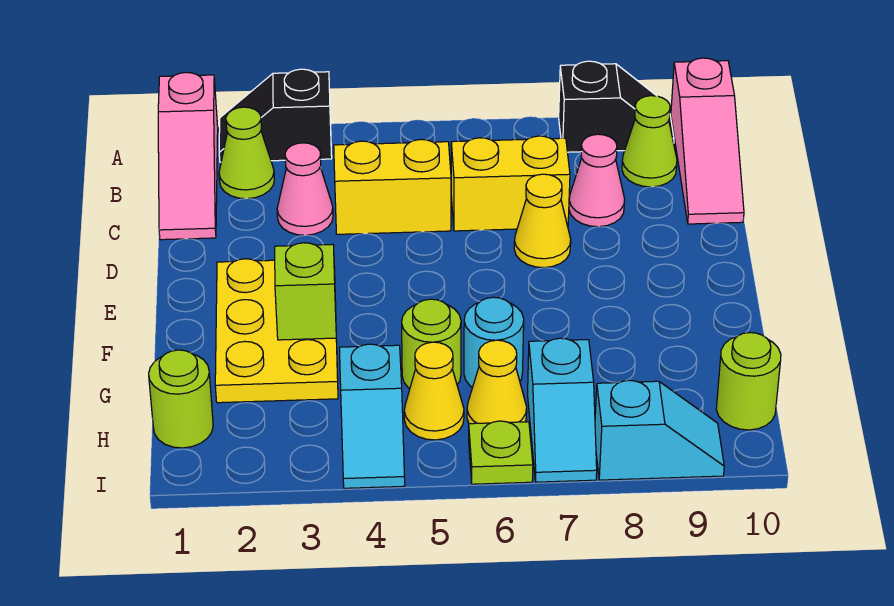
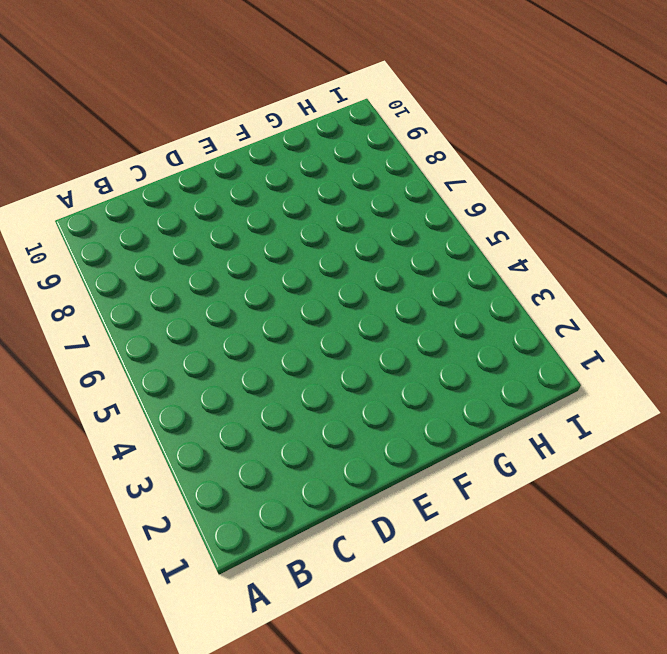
none -> pink slope A1:C1 level 1 top A
none -> black slope A2:A3 level 1 top 3
none -> black slope A8:A9 level 1 top 8

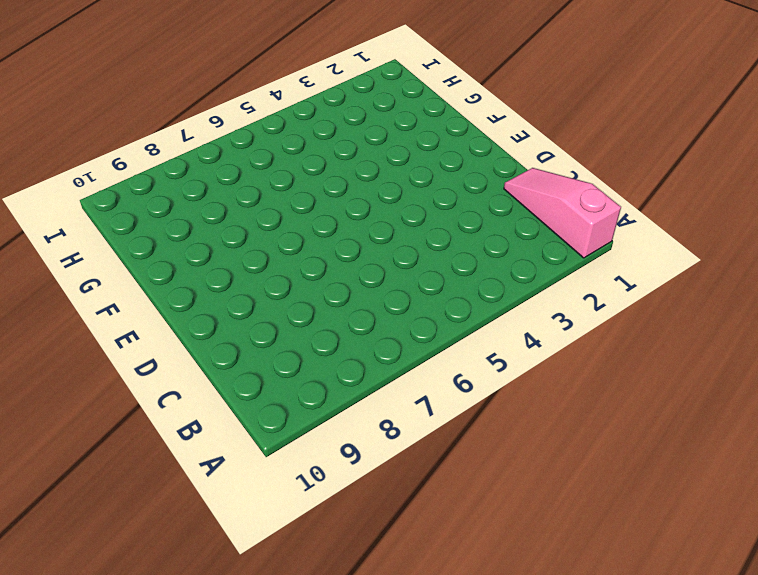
none -> black slope A2:A3 level 1 top 3
none -> black slope A8:A9 level 1 top 8
none -> pink slope A10:C10 level 1 top A

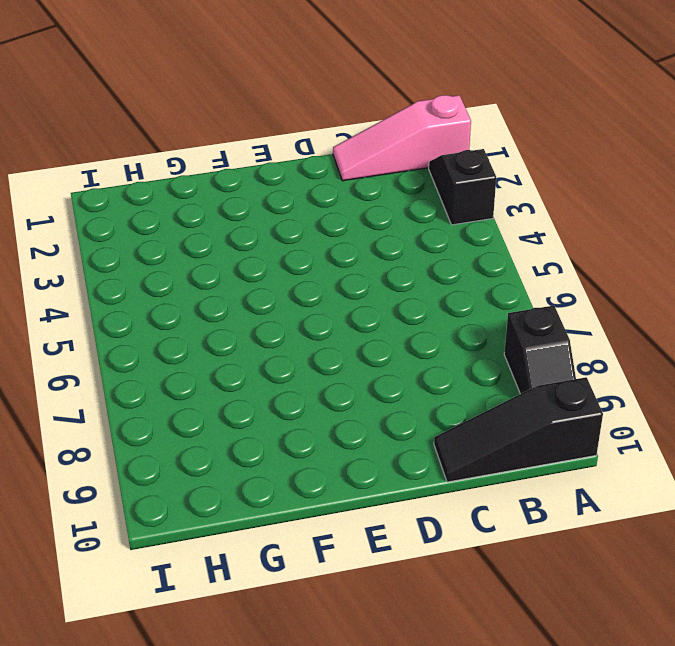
black slope A10:C10 level 1 top A -> pink slope A10:C10 level 1 top A
none -> lime cone B2 level 1
none -> lime cone B9 level 1
none -> pink cone C3 level 1

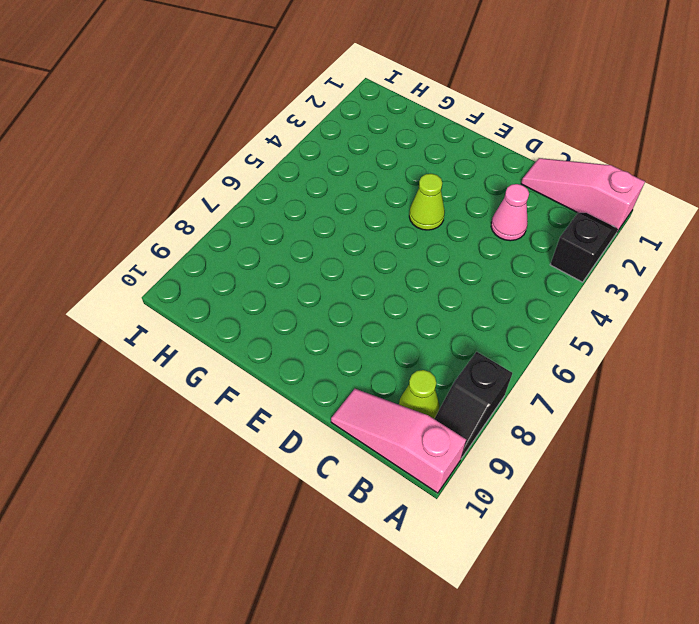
lime cone E4 level 1 -> lime cone B2 level 1
none -> yellow brick C4:C5 level 1
none -> yellow brick C6:C7 level 1
none -> pink cone C8 level 1

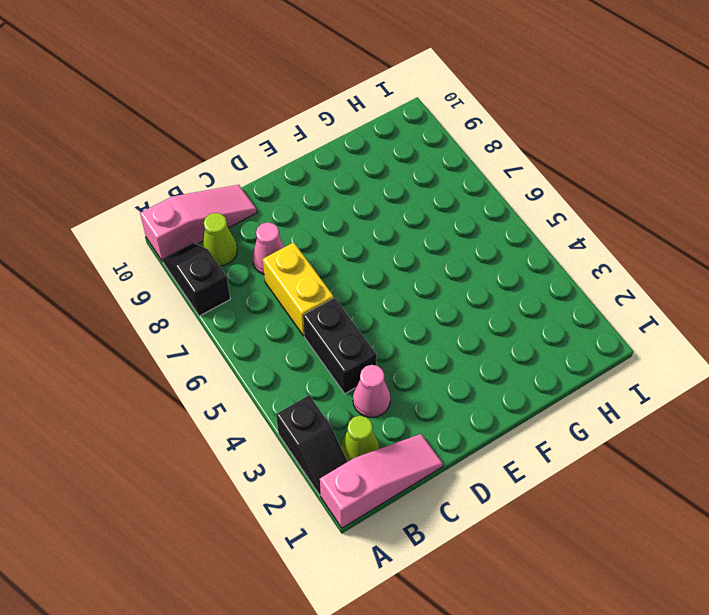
black brick C4:C5 level 1 -> yellow brick C4:C5 level 1
none -> yellow cone D7 level 1
none -> yellow plate E2:G3 level 1
none -> lime round brick G5 level 1

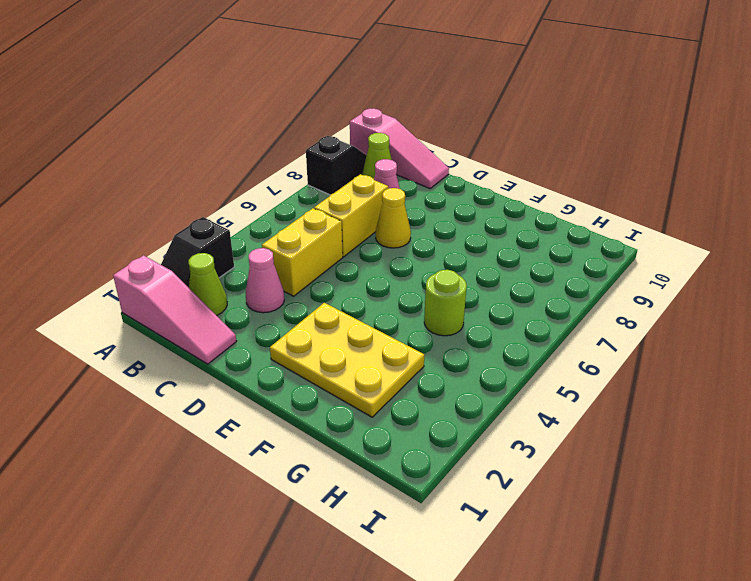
none -> cyan round brick G6 level 1
none -> lime round brick H1 level 1
none -> cyan slope H4:I4 level 1 top H

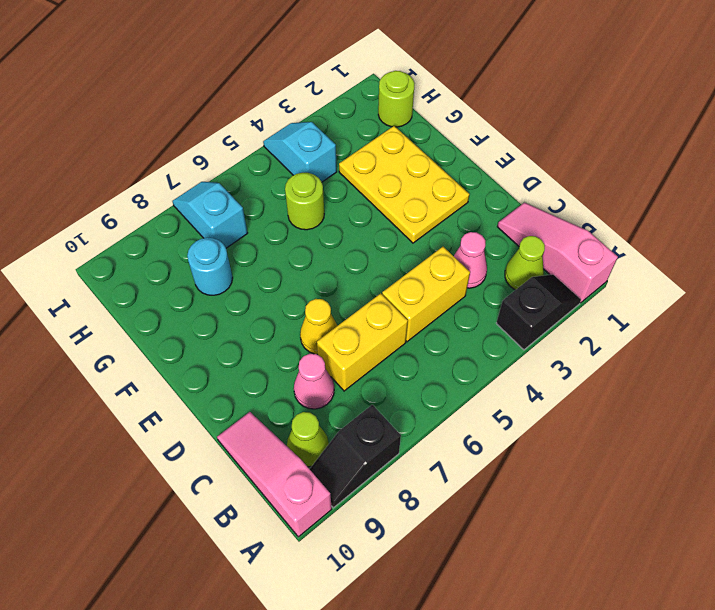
cyan round brick G8 level 1 -> cyan round brick G6 level 1
none -> yellow cone H5 level 1
none -> yellow cone H6 level 1
none -> lime round brick H10 level 1

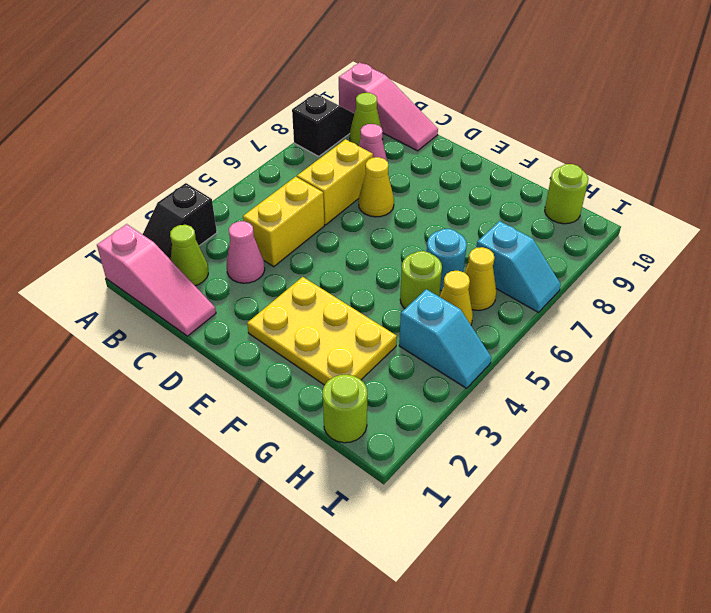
none -> lime plate I6 level 1
none -> cyan slope I8:I9 level 1 top 8
none -> lime brick F3 level 2

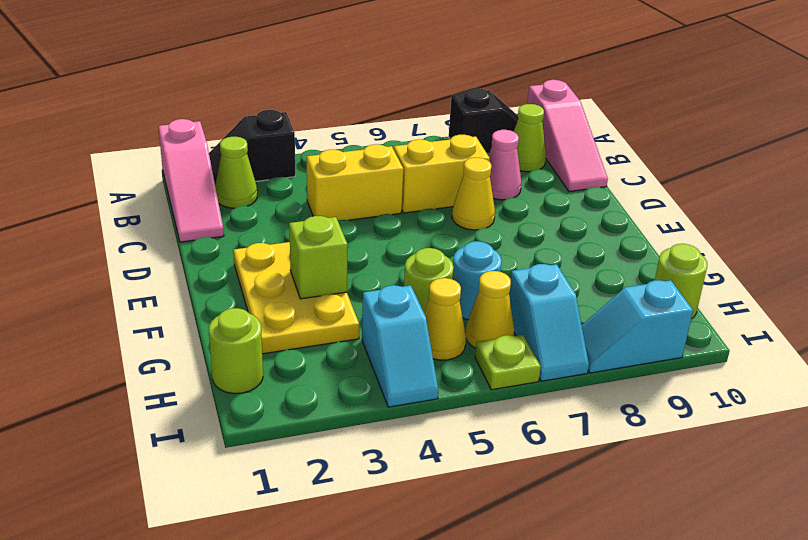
cyan slope I8:I9 level 1 top 9 -> cyan slope I8:I9 level 1 top 8
none -> pink cone C3 level 1

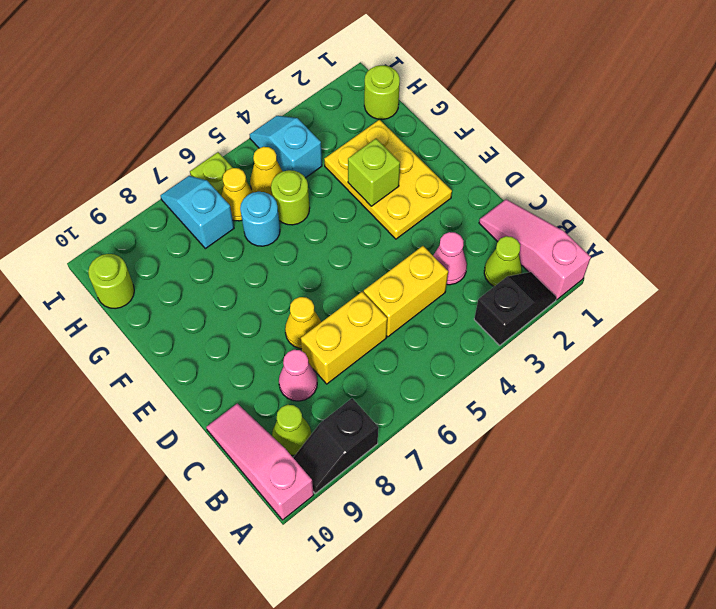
none -> cyan slope I8:I9 level 1 top 8

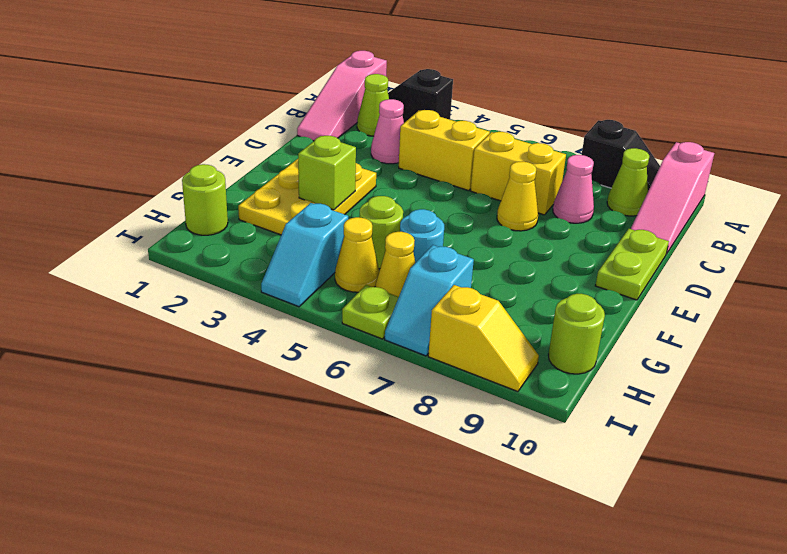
lime plate D10:E10 level 1 -> none
yellow slope I8:I9 level 1 top 8 -> cyan slope I8:I9 level 1 top 8

